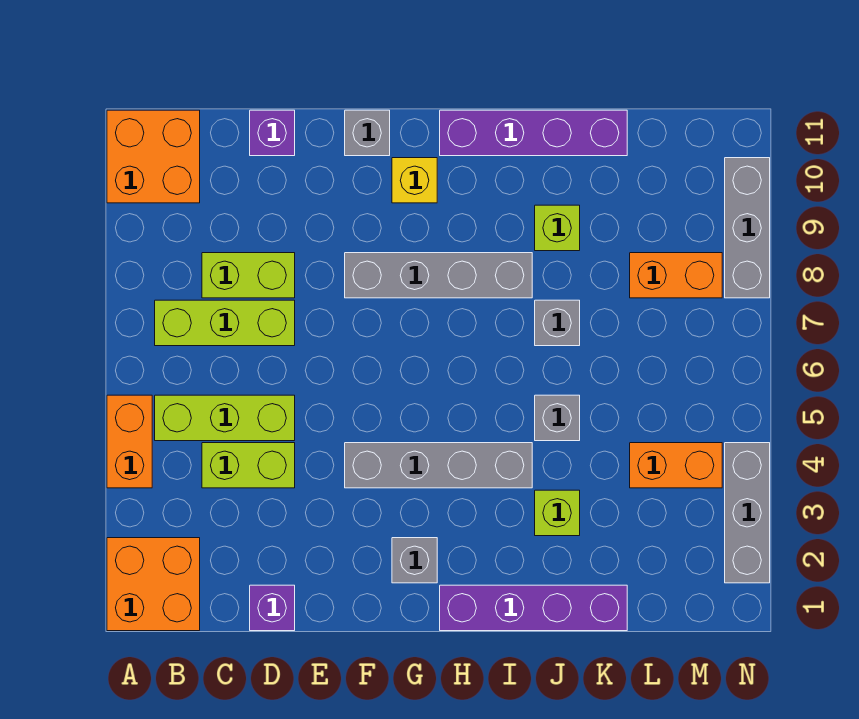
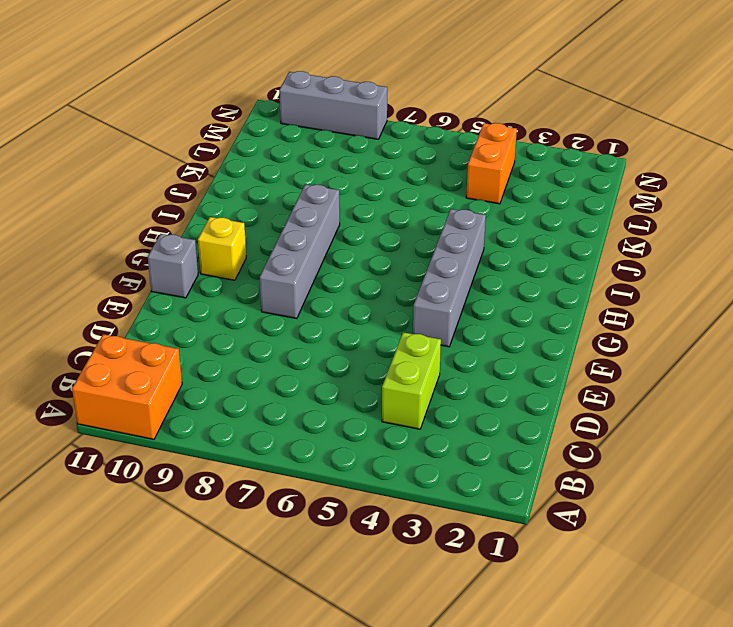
none -> orange brick A1:B2 level 1
none -> orange brick A4:A5 level 1
none -> lime brick B5:D5 level 1

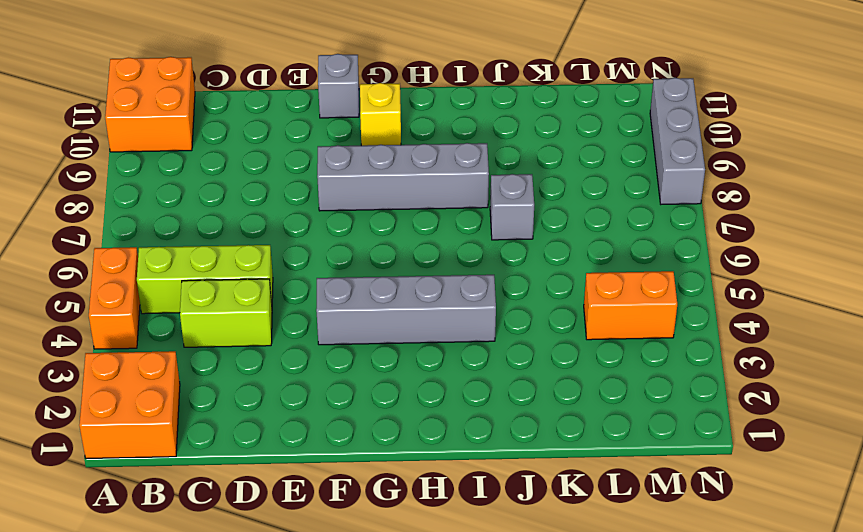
none -> lime brick B7:D7 level 1
none -> lime brick C8:D8 level 1
none -> purple brick D1 level 1

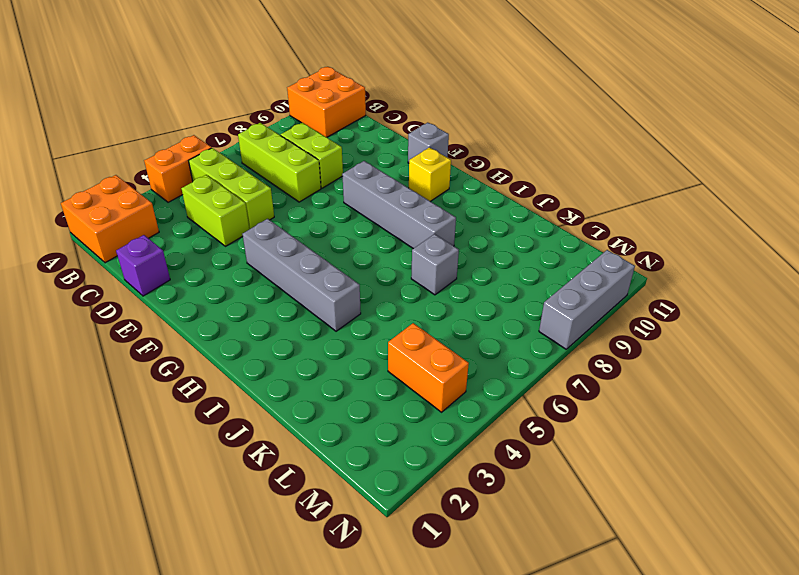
none -> purple brick D11 level 1
none -> grey brick G2 level 1
none -> purple brick H1:K1 level 1

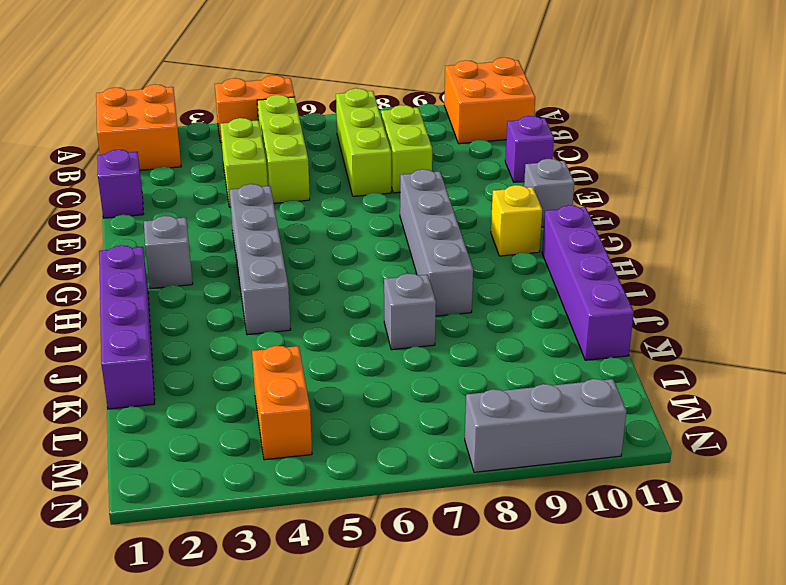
none -> lime brick J3 level 1
none -> grey brick J5 level 1
none -> lime brick J9 level 1

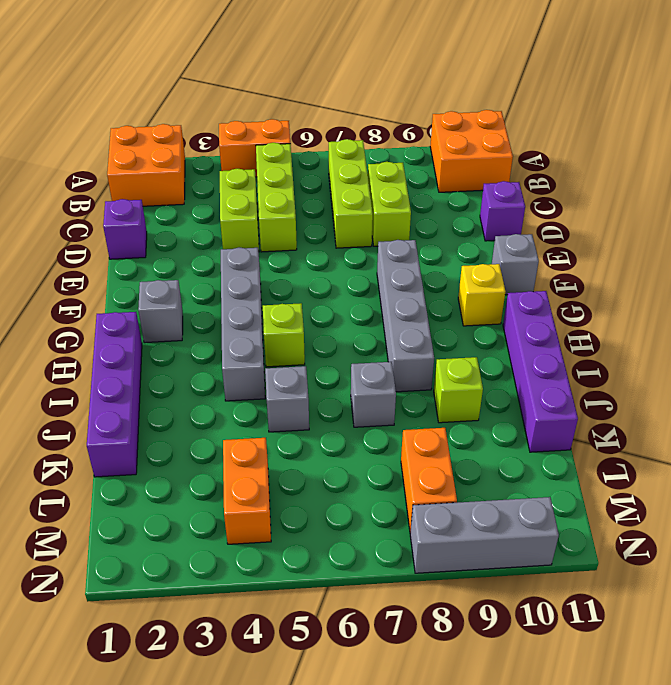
lime brick H5 level 1 -> lime brick J3 level 1
none -> grey brick N2:N4 level 1

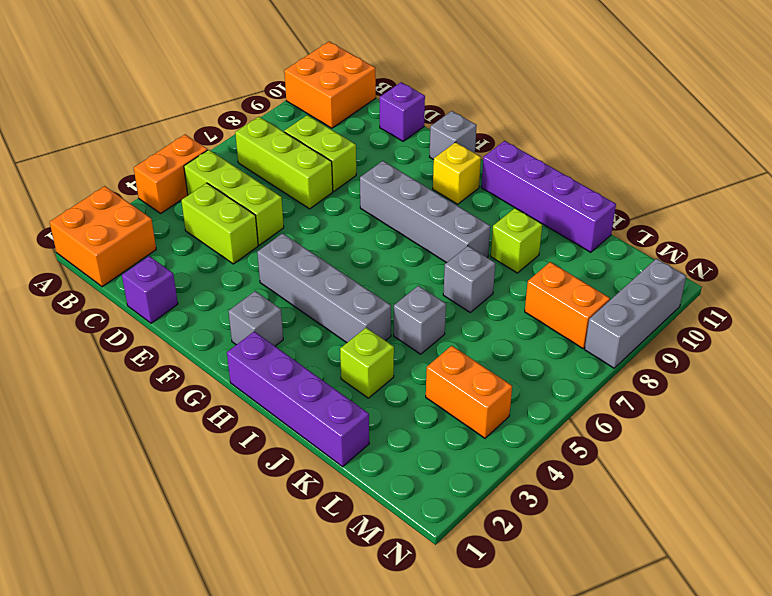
none -> grey brick N2:N4 level 1

